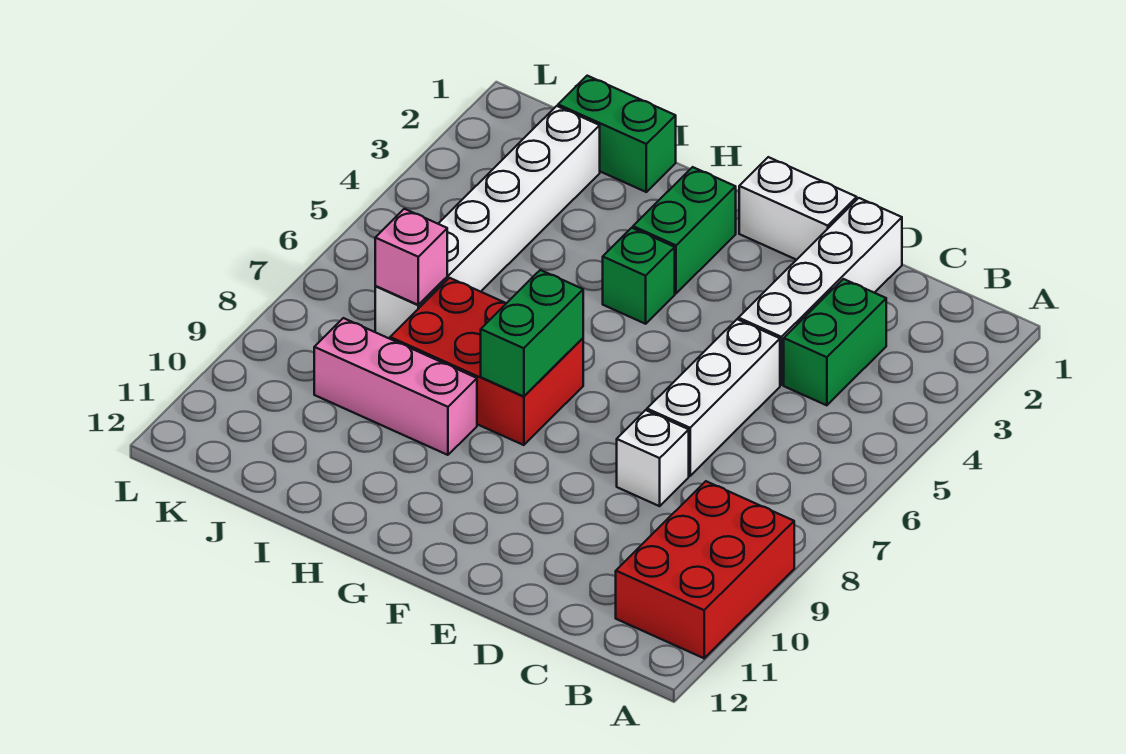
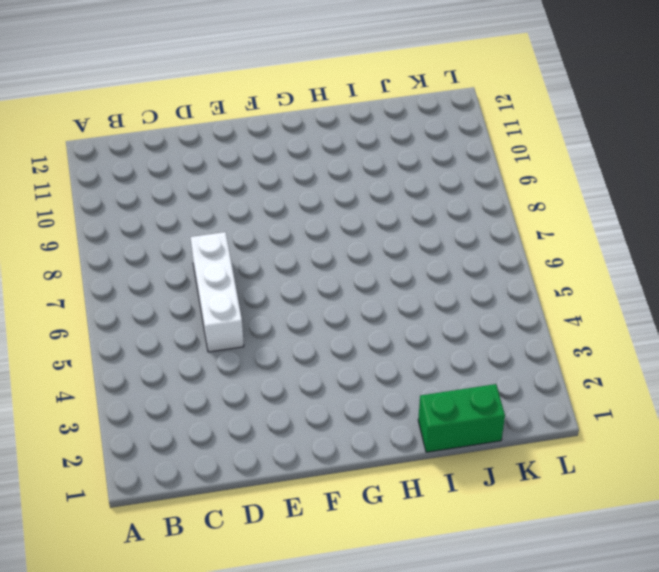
none -> red brick A9:B11 level 1
none -> green brick C3:C4 level 1
none -> white brick D1:D4 level 1

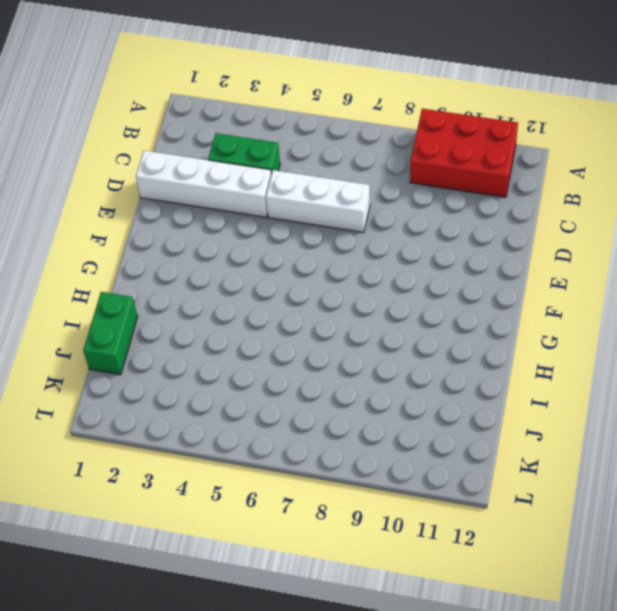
none -> white brick D8 level 1
none -> white brick E1:F1 level 1
none -> green brick G2:G3 level 1

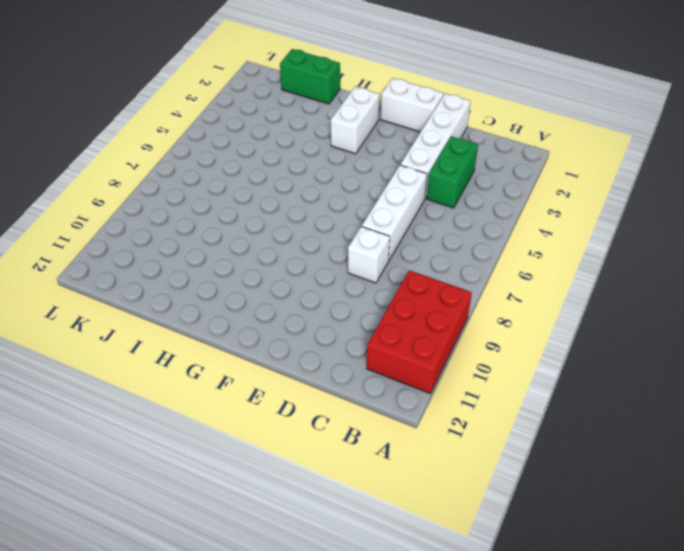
white brick G2:G3 level 1 -> green brick G2:G3 level 1
none -> green brick G4 level 1
none -> red brick G7:I8 level 1
none -> pink brick H9:J9 level 1

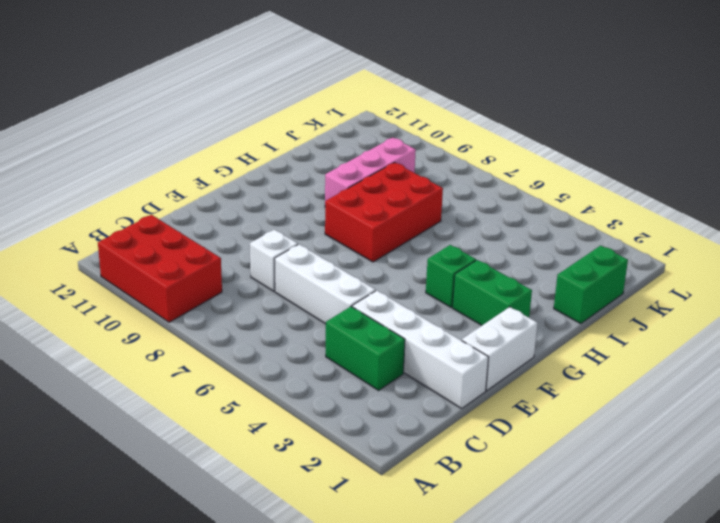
none -> white brick J2:J7 level 1
none -> green brick G7:G8 level 2
none -> pink brick J7 level 2

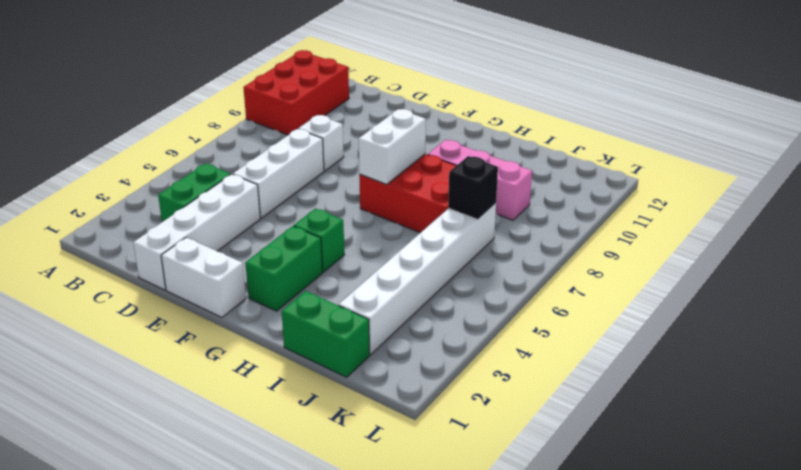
white brick G7:G8 level 2 -> green brick G7:G8 level 2
black brick J7 level 2 -> pink brick J7 level 2

